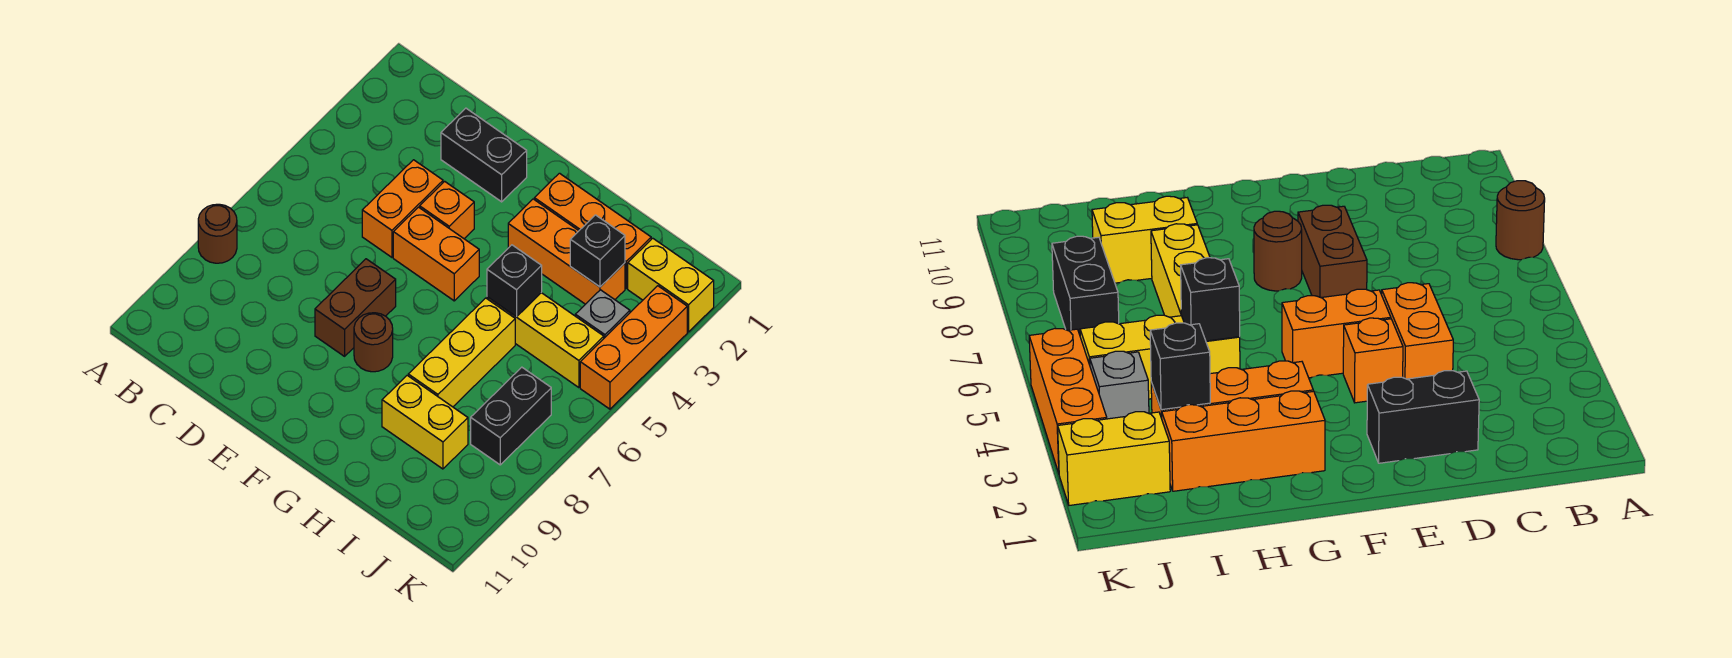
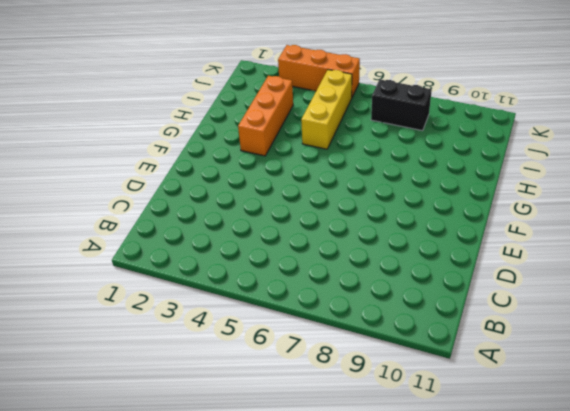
none -> brown round brick A8 level 1
none -> black brick D2:E2 level 1
none -> orange brick D4:D5 level 1

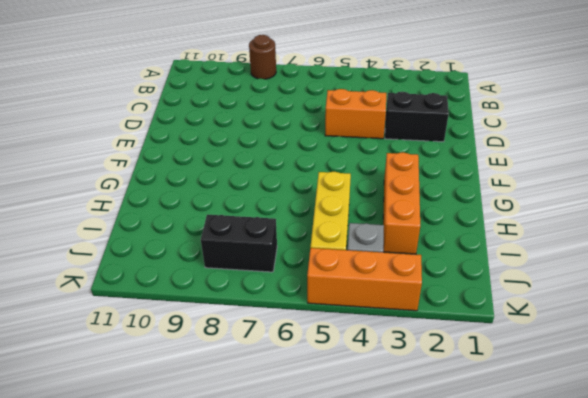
black brick D2:D3 level 1 -> black brick D2:E2 level 1
none -> orange brick E4 level 1
none -> orange brick E5:F5 level 1
none -> brown brick E7:E8 level 1

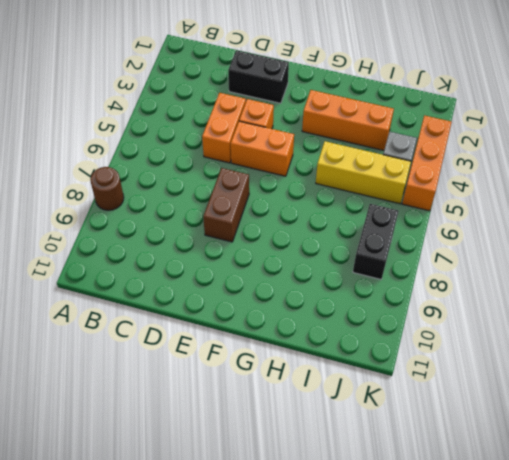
none -> brown round brick F8 level 1
none -> orange brick G2:I2 level 1
none -> yellow brick H6:H8 level 1

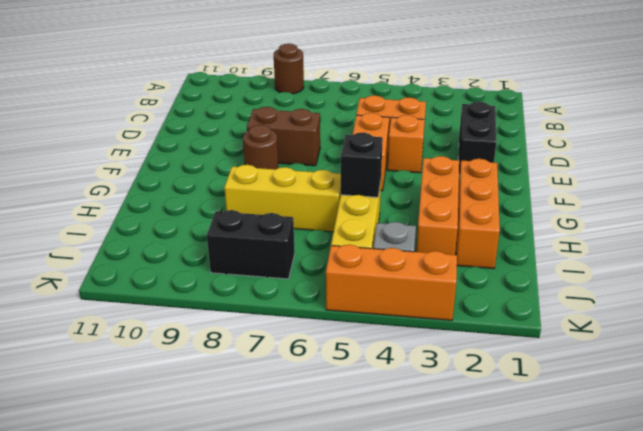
none -> yellow brick H9:I9 level 1
none -> yellow brick J2:K2 level 1
none -> black brick I3 level 2

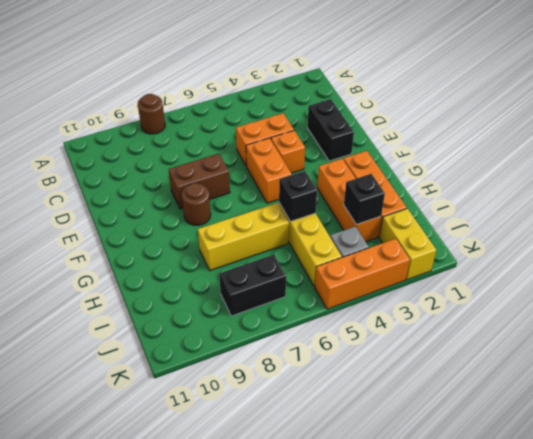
none -> yellow brick H9:I9 level 1

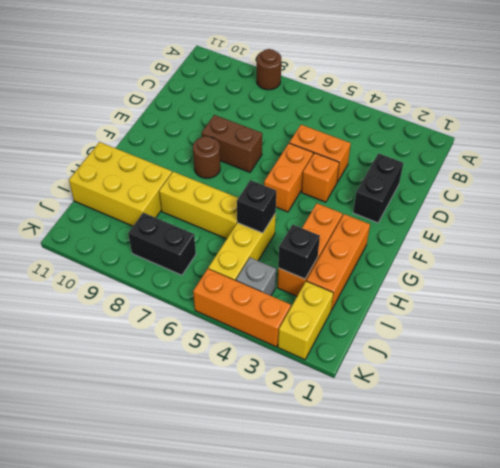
yellow brick H9:I11 level 1 -> yellow brick H9:I9 level 1

